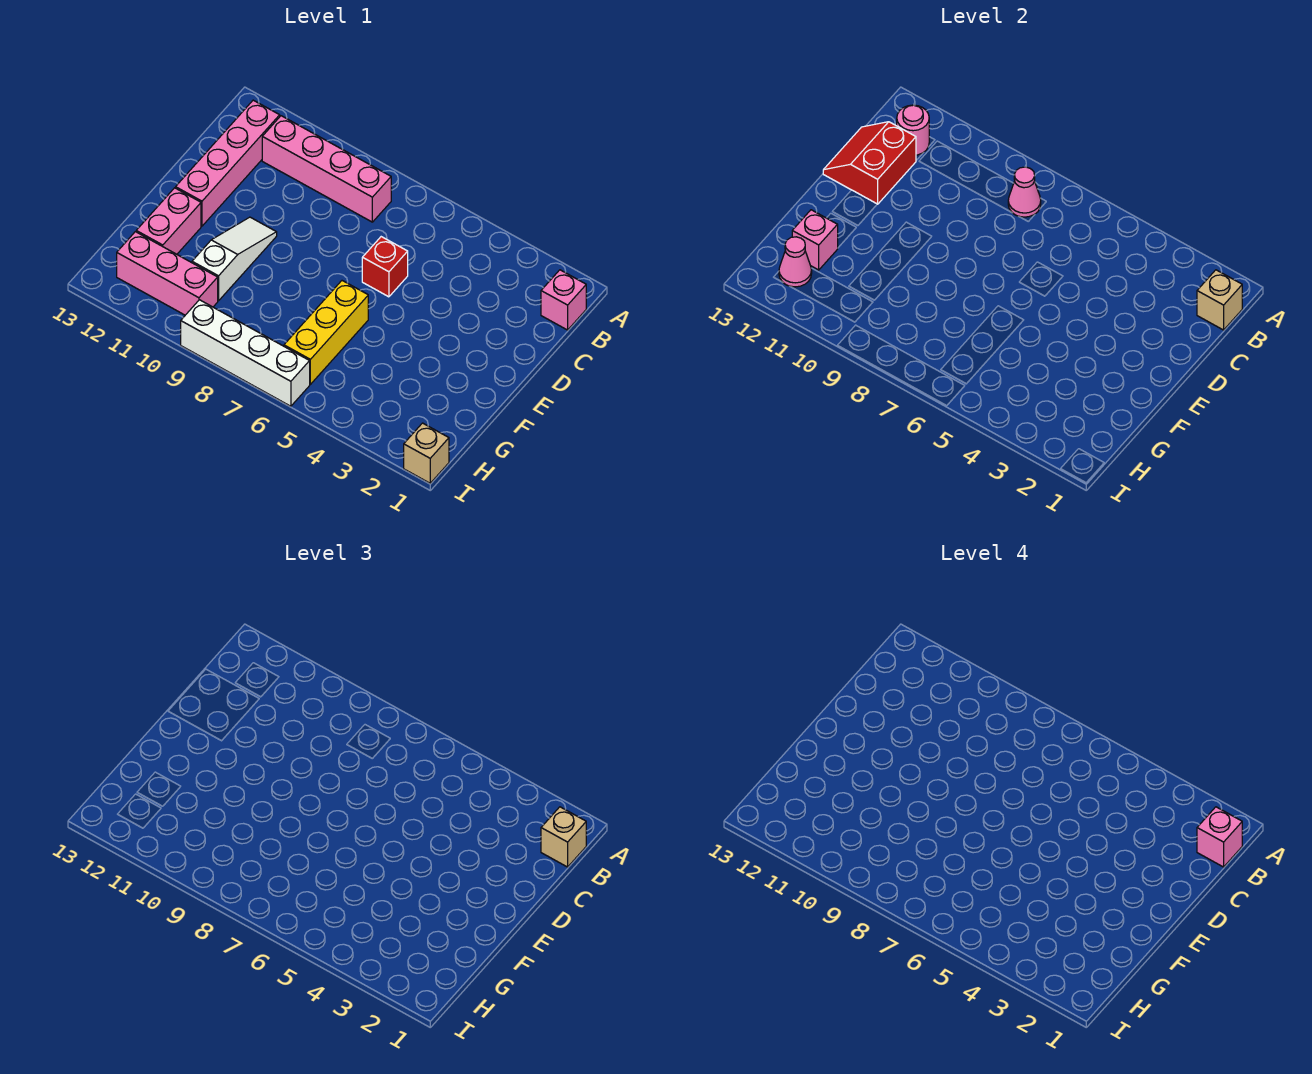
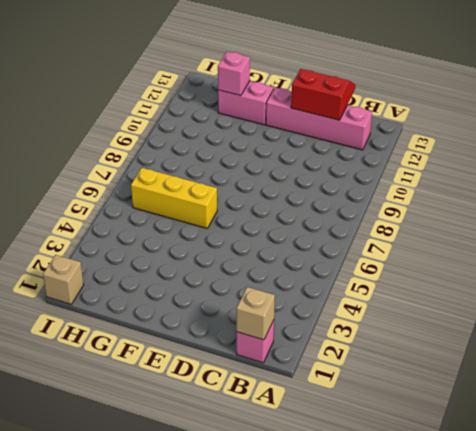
none -> pink brick B8:B11 level 1
none -> red brick D6 level 1
none -> white slope E10:G10 level 1 top G

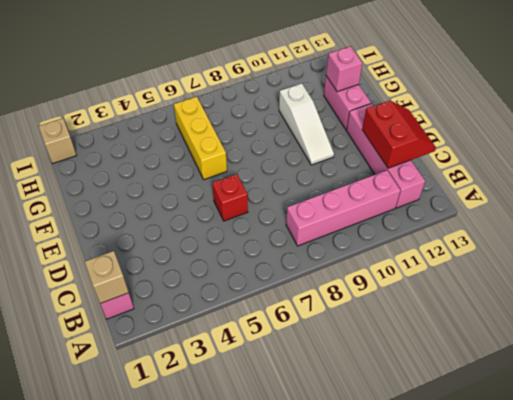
none -> pink brick H10:H12 level 1
none -> white brick I6:I9 level 1
none -> pink cone B8 level 2

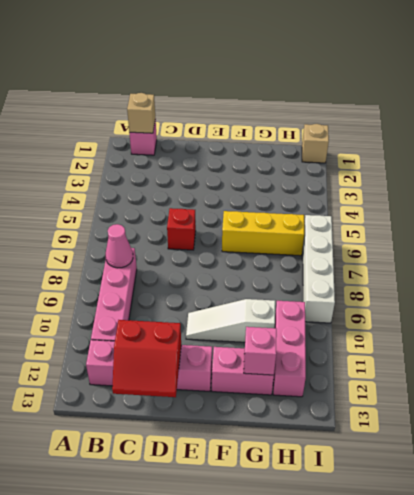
none -> pink round brick B12 level 2
none -> pink cone H12 level 2
none -> tan brick B1 level 3

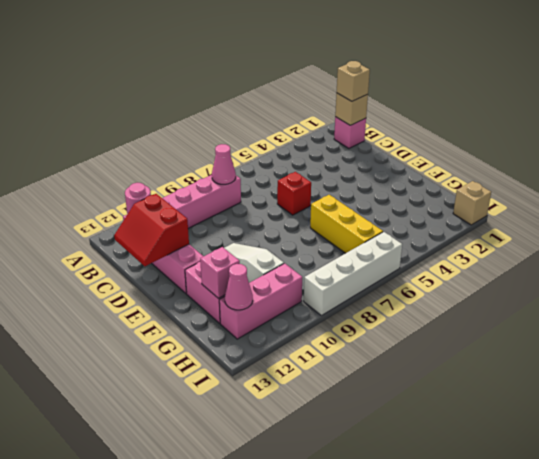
none -> pink brick B1 level 4

